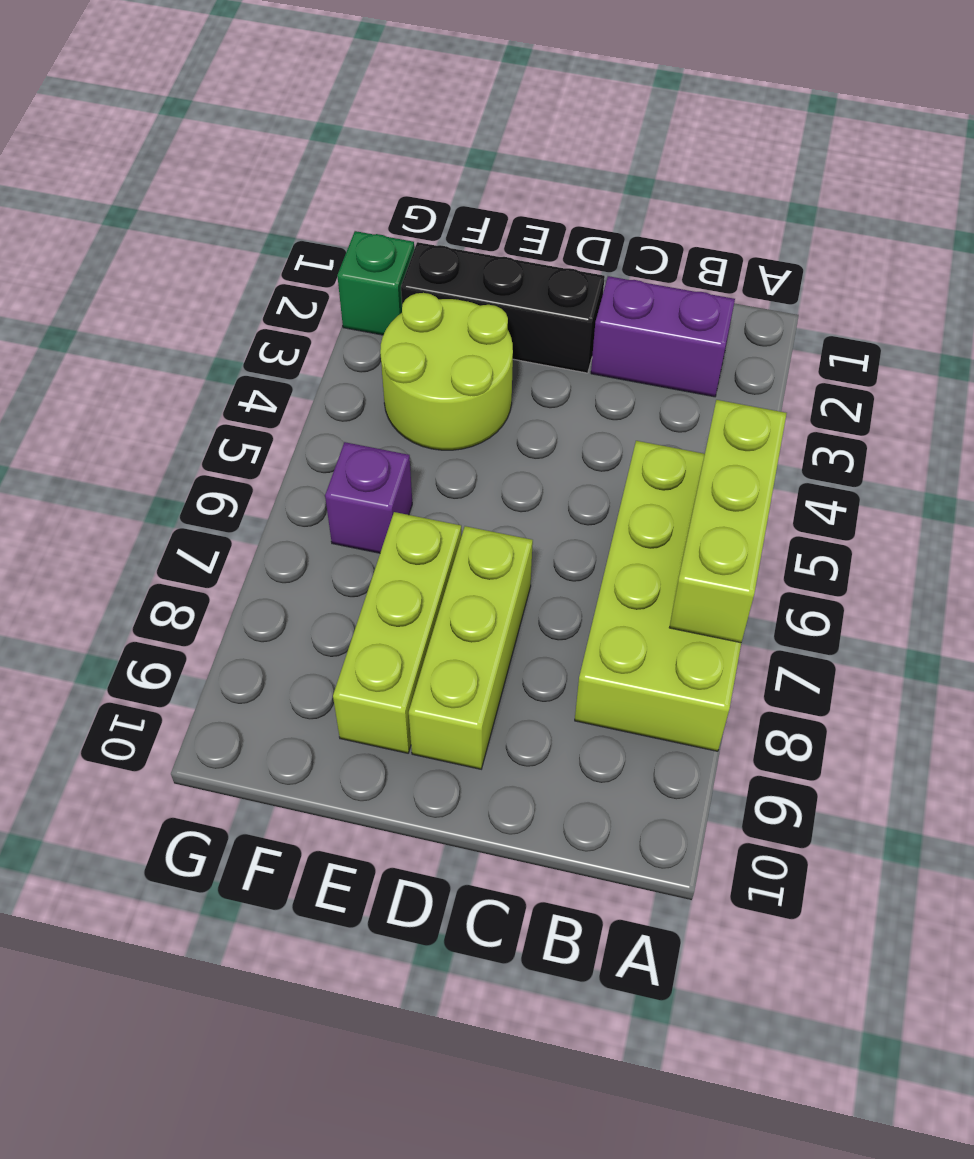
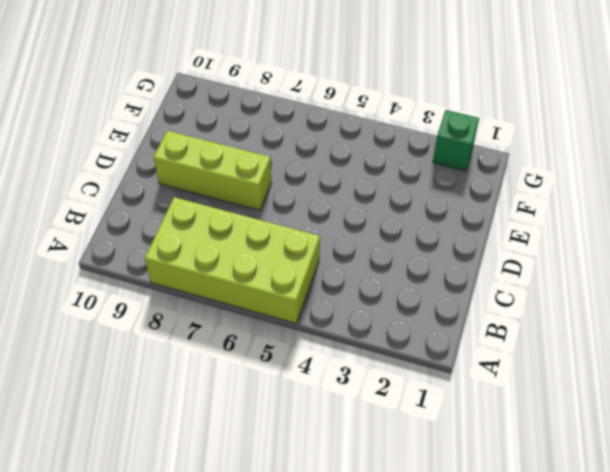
none -> purple brick B2:C2 level 1
none -> black brick D2:F2 level 1

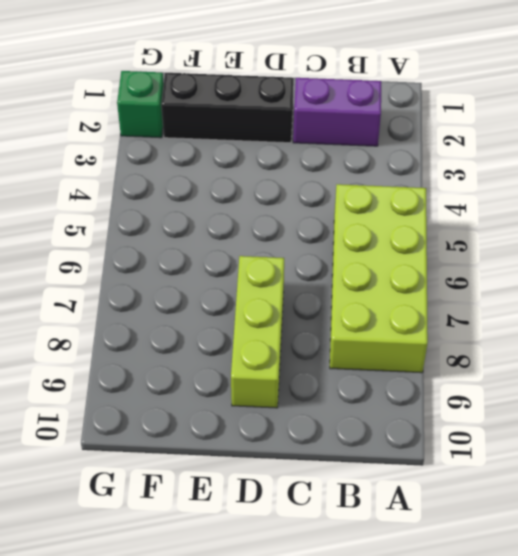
none -> lime round brick E3:F4 level 1
none -> lime brick E7:E9 level 1

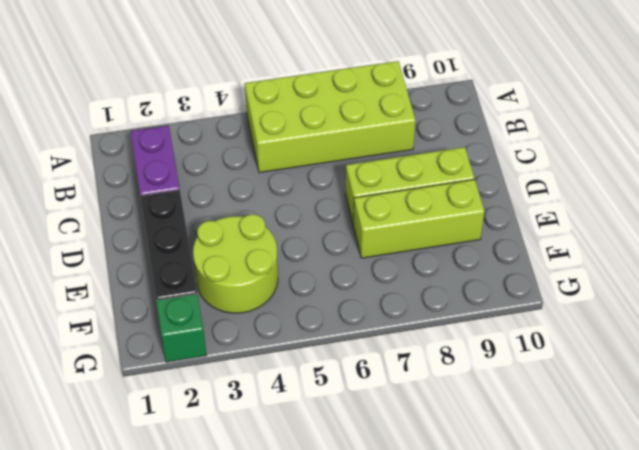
none -> purple brick F6 level 1
none -> lime brick A5:A7 level 2

